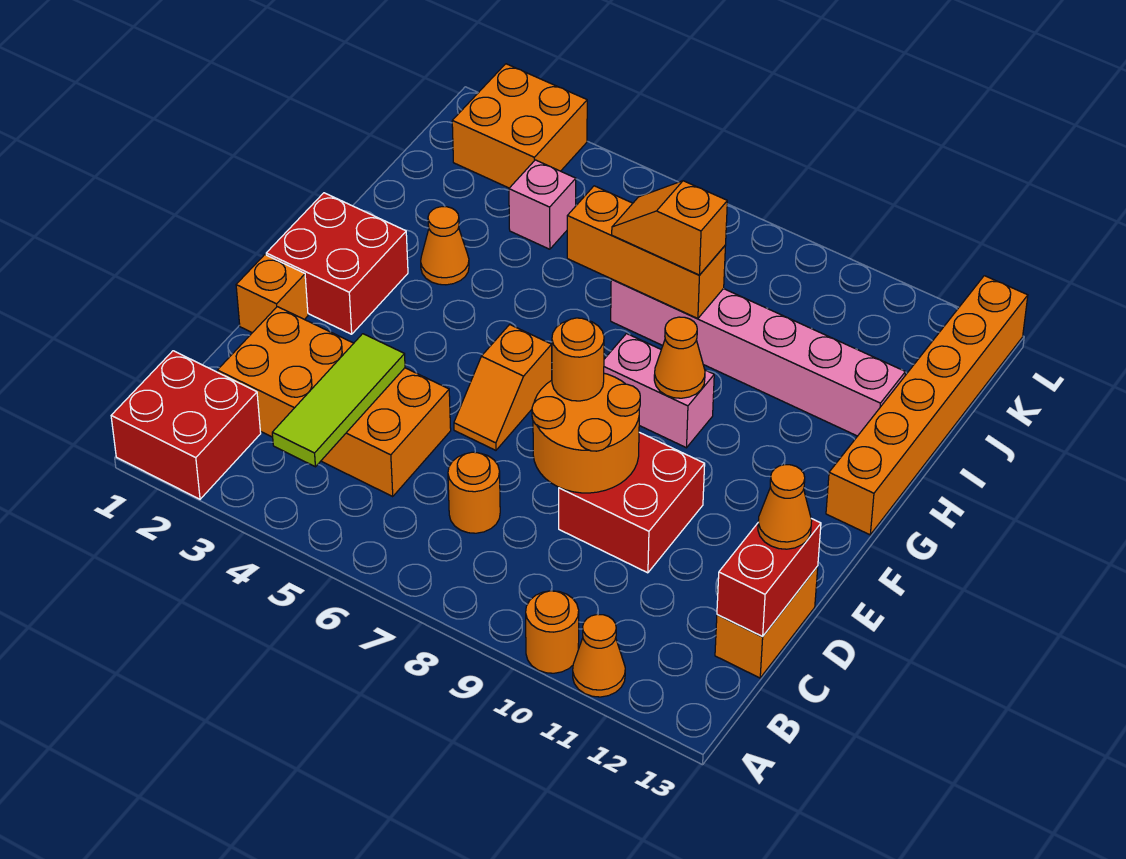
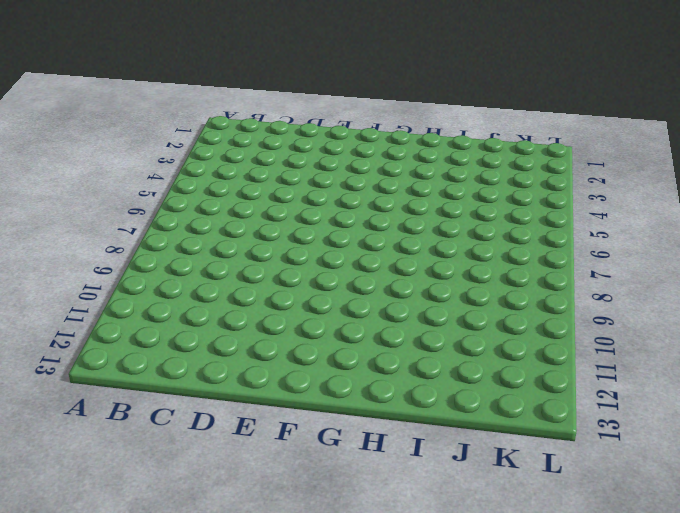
none -> red brick A1:B2 level 1
none -> orange round brick A10 level 1
none -> orange cone A11 level 1

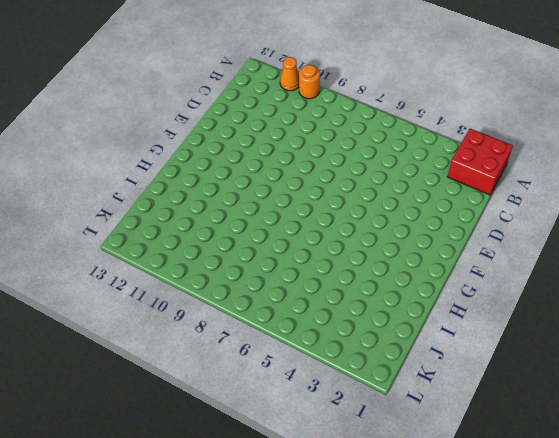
none -> orange brick C2:D5 level 1
none -> orange round brick C7 level 1
none -> orange brick C13:D13 level 1

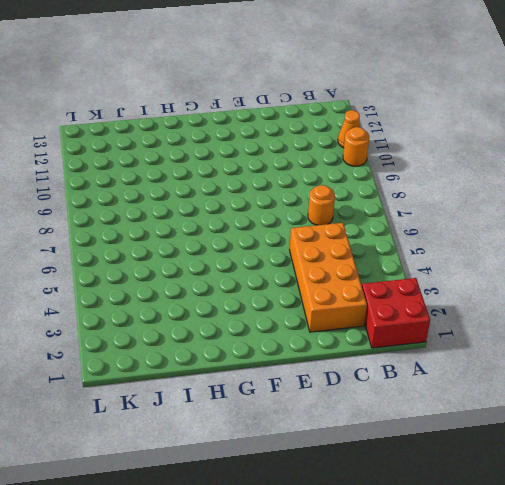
none -> orange brick C13:D13 level 1
none -> red brick D9:E10 level 1
none -> orange brick E1 level 1

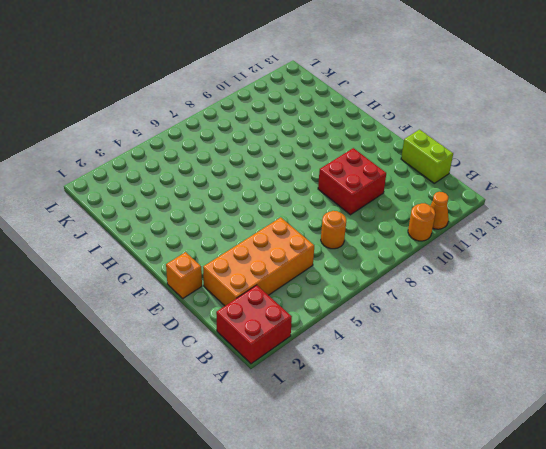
lime brick C13:D13 level 1 -> orange brick C13:D13 level 1
none -> orange slope E6:F6 level 1 top F
none -> red brick F1:G2 level 1
none -> pink brick G8:G9 level 1

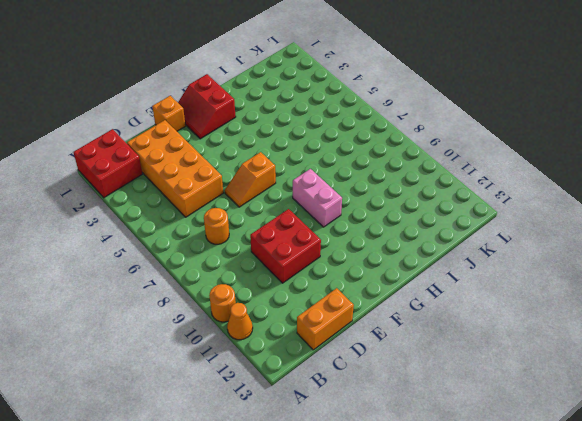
red slope F1:G2 level 1 top G -> red brick F1:G2 level 1
none -> orange brick G13:L13 level 1
none -> orange cone H3 level 1
none -> pink brick I7:I12 level 1

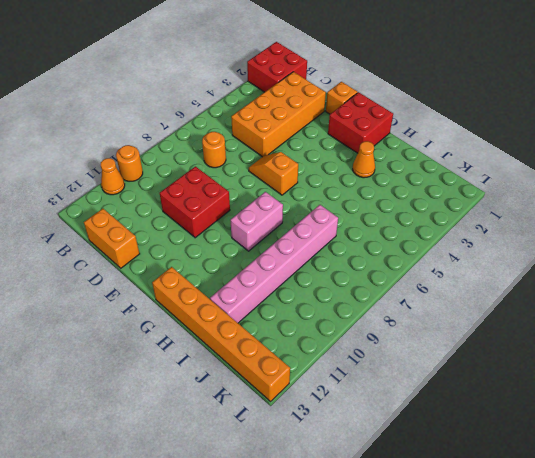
none -> pink brick J4 level 1
none -> orange brick K2:L3 level 1
none -> lime tile B4:D4 level 2

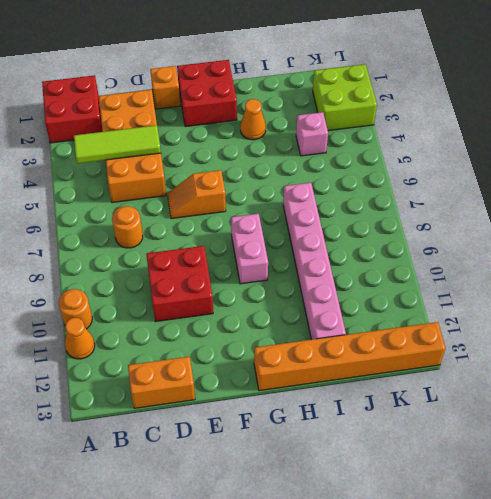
lime brick K2:L3 level 1 -> orange brick K2:L3 level 1
none -> red brick C13:D13 level 2
none -> orange round brick D8:E9 level 2
none -> orange cone G9 level 2

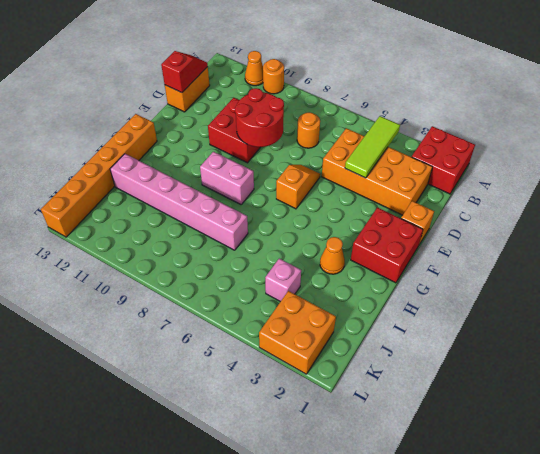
red slope C13:D13 level 2 top D -> red brick C13:D13 level 2
red round brick D8:E9 level 2 -> orange round brick D8:E9 level 2
none -> orange cone G9 level 2
none -> orange brick I6:I8 level 2
none -> orange cone D13 level 3

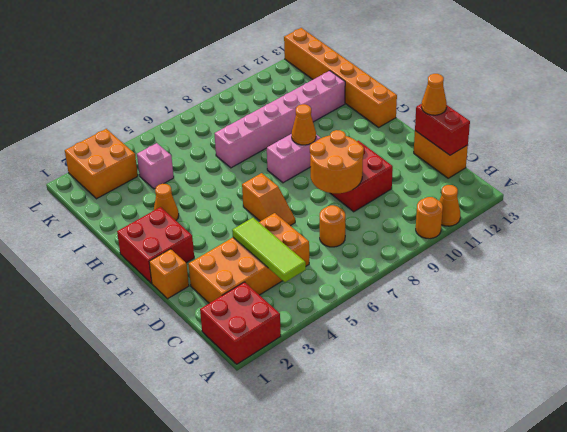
none -> orange brick I6:I8 level 2
none -> orange round brick E8 level 3
none -> orange slope I7:I8 level 3 top 8

